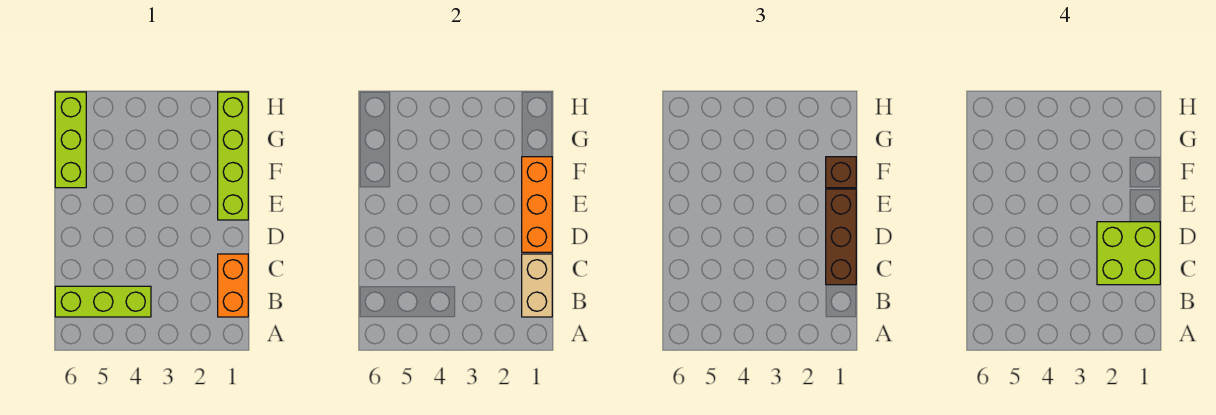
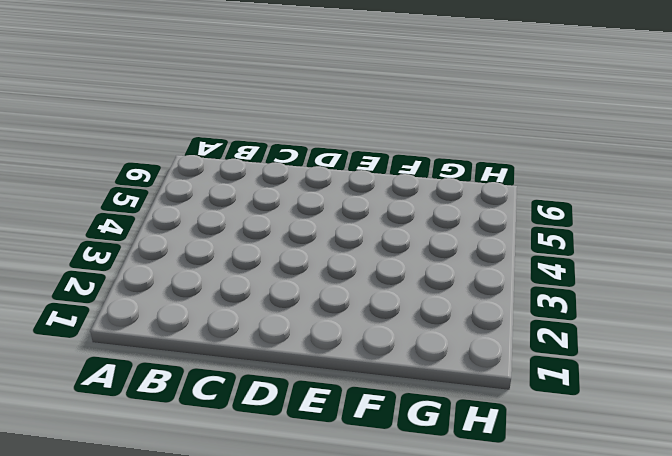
none -> orange brick B1:C1 level 1
none -> lime brick B4:B6 level 1

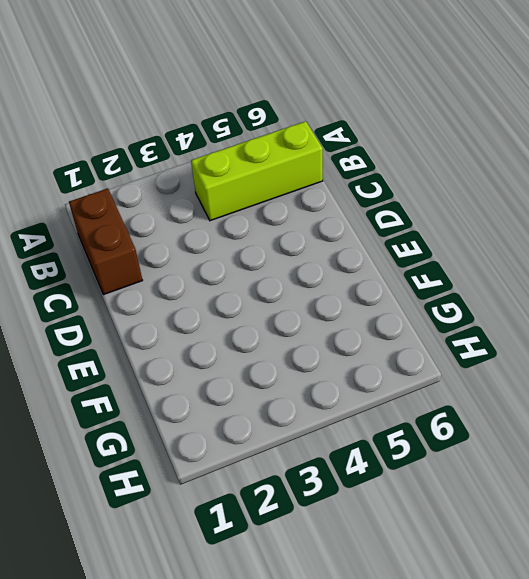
brown brick B1:C1 level 1 -> orange brick B1:C1 level 1
none -> lime brick E1:H1 level 1
none -> lime brick F6:H6 level 1

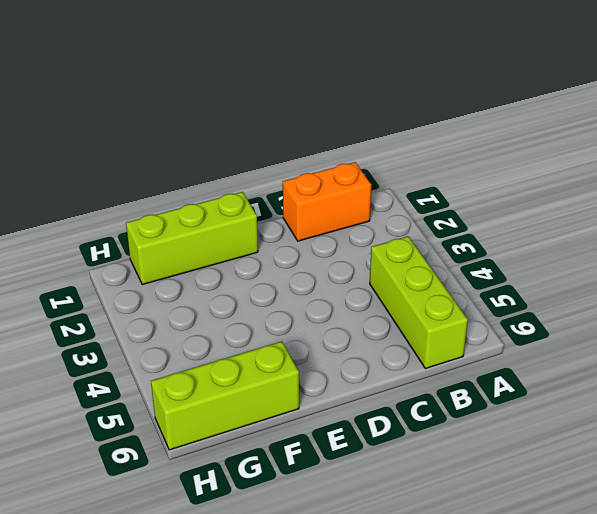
lime brick E1:G1 level 1 -> lime brick E1:H1 level 1
none -> tan brick B1:C1 level 2
none -> orange brick D1:F1 level 2

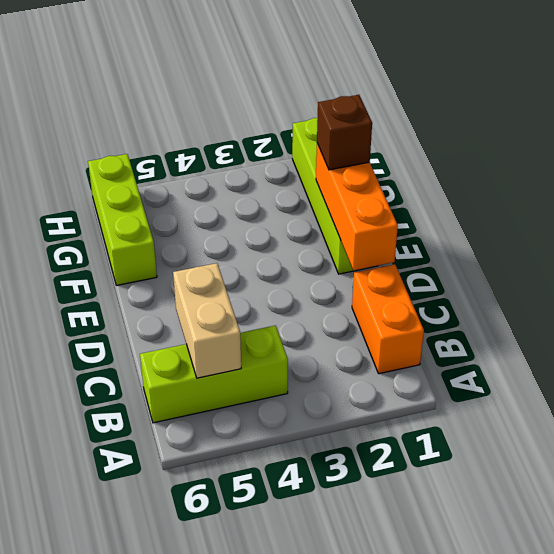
tan brick B5:C5 level 2 -> tan brick B1:C1 level 2
none -> brown brick C1:E1 level 3
none -> lime brick C1:D2 level 4

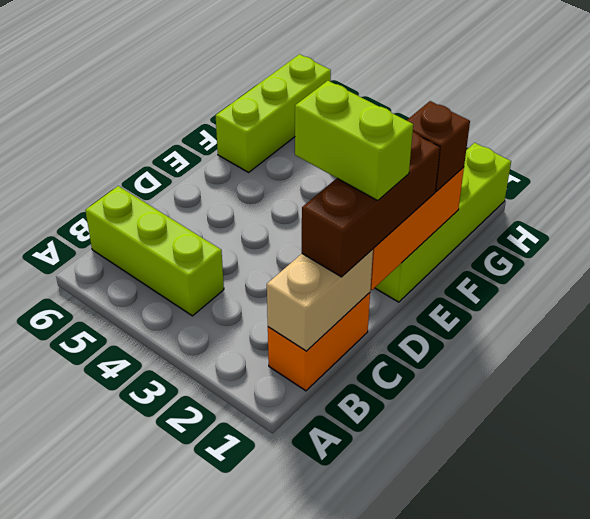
lime brick D1:D2 level 4 -> lime brick C1:D2 level 4

